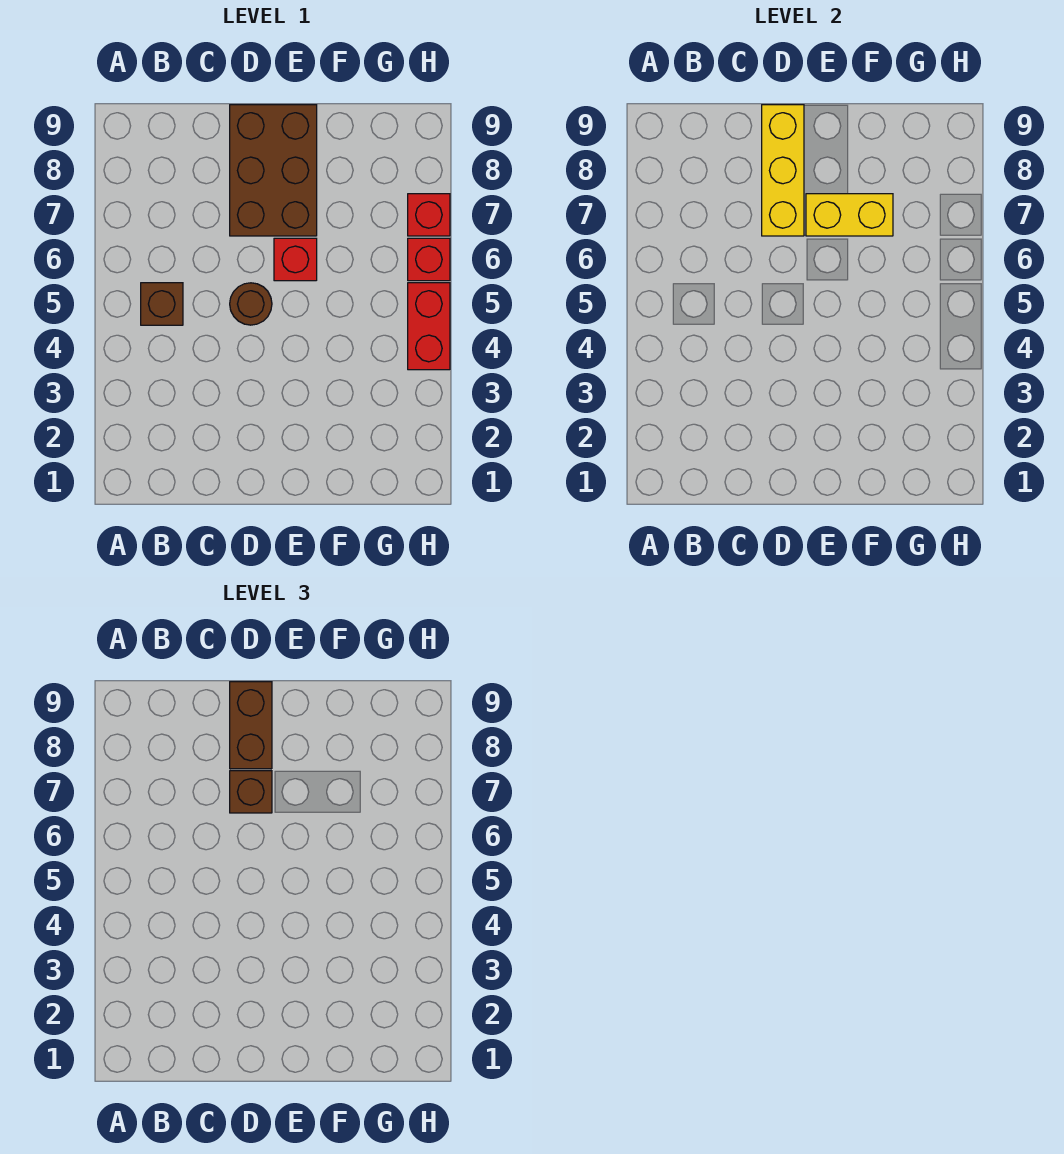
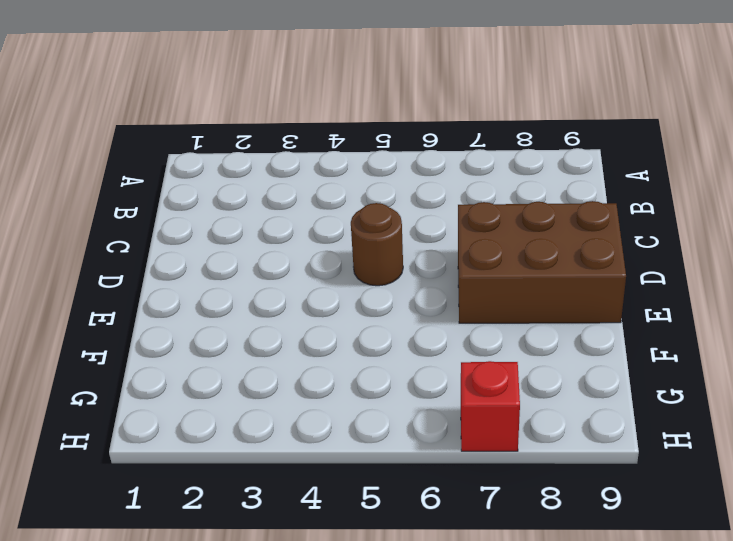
none -> brown brick B5 level 1
none -> red brick E6 level 1

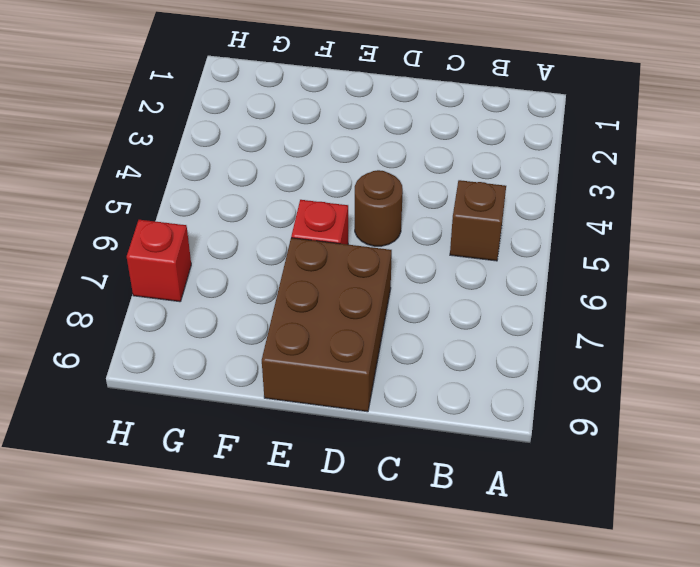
none -> red brick H4:H5 level 1
none -> red brick H6 level 1

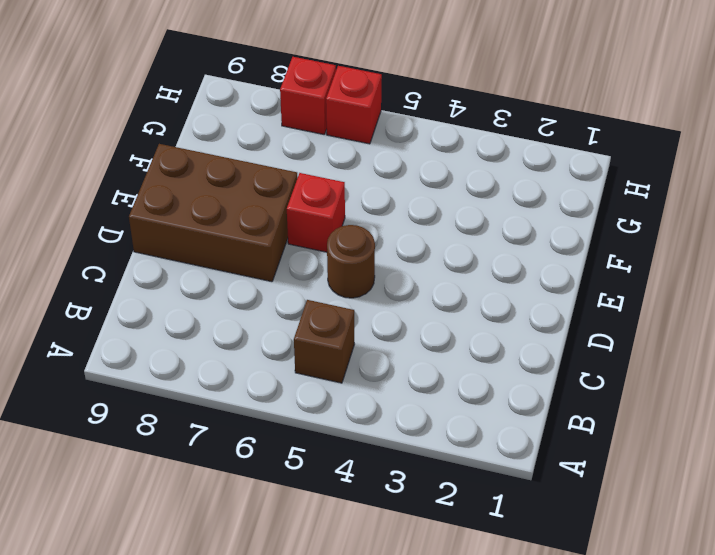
none -> red brick H4:H5 level 1
none -> yellow brick D7:D9 level 2

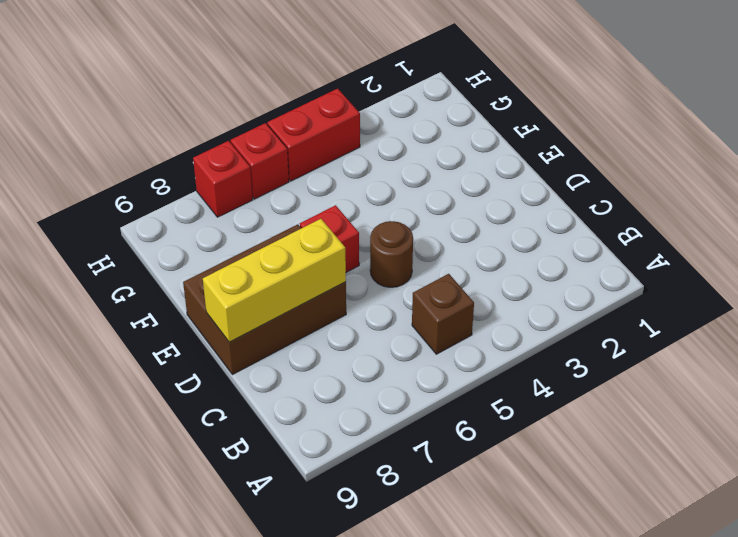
none -> yellow brick E7:F7 level 2
none -> brown brick D7 level 3

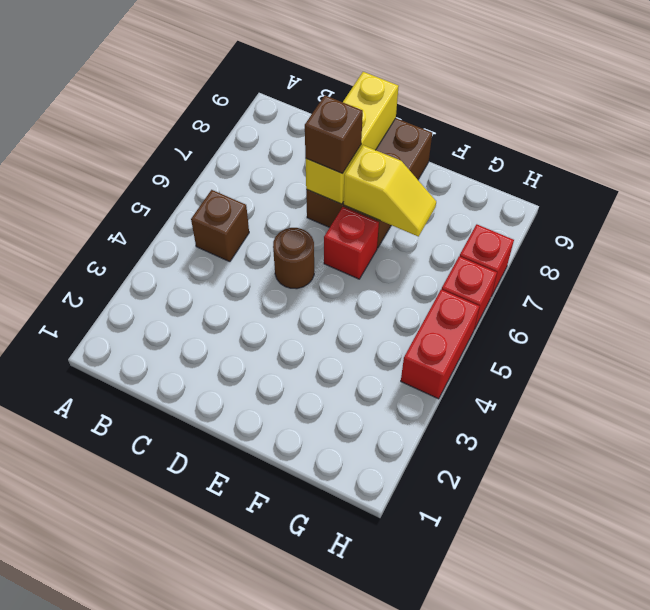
yellow slope E7:F7 level 2 top E -> yellow brick E7:F7 level 2
none -> brown brick D8:D9 level 3

